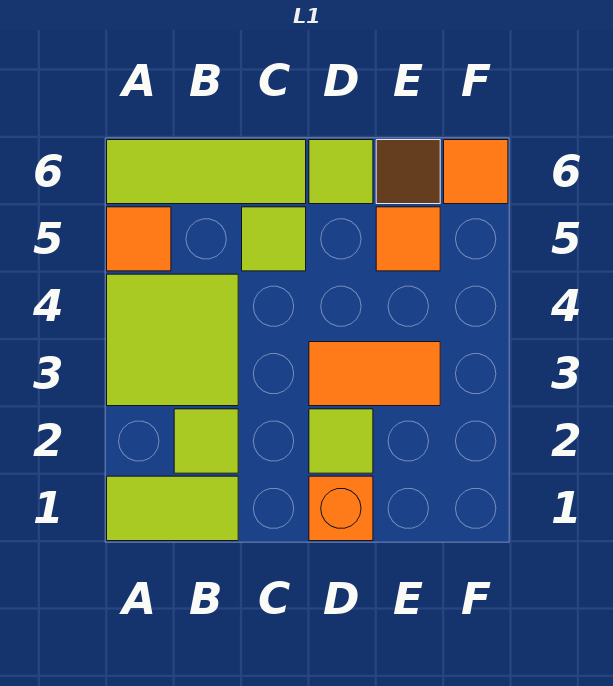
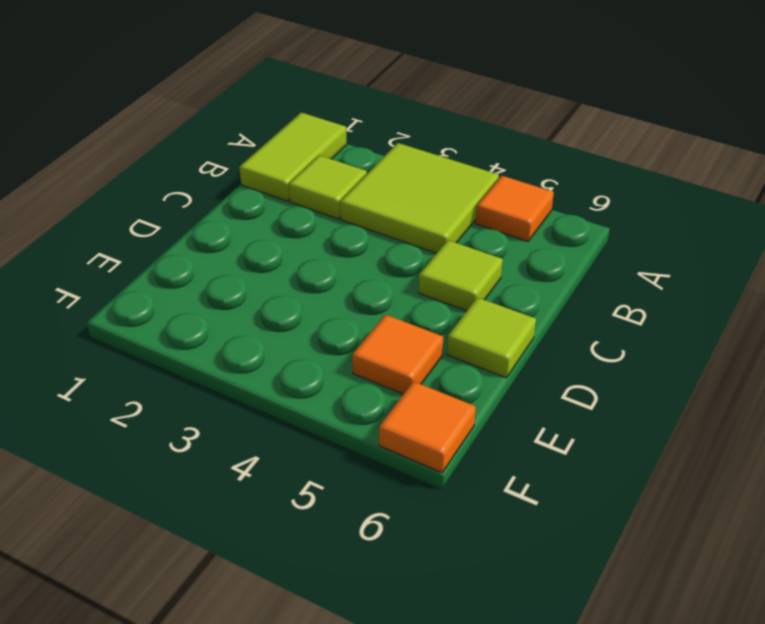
none -> lime tile A6:C6 level 1
none -> orange brick D1 level 1
none -> lime tile D2 level 1

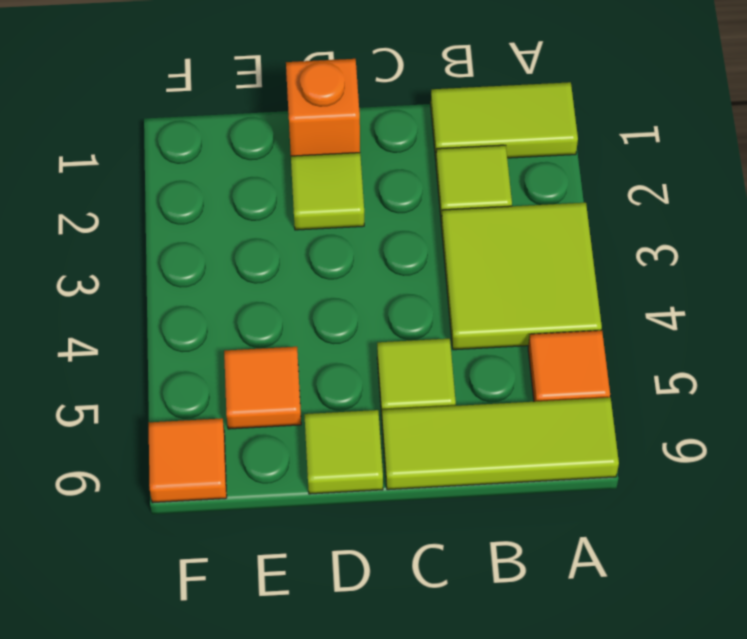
none -> orange tile D3:E3 level 1
none -> brown tile E6 level 1

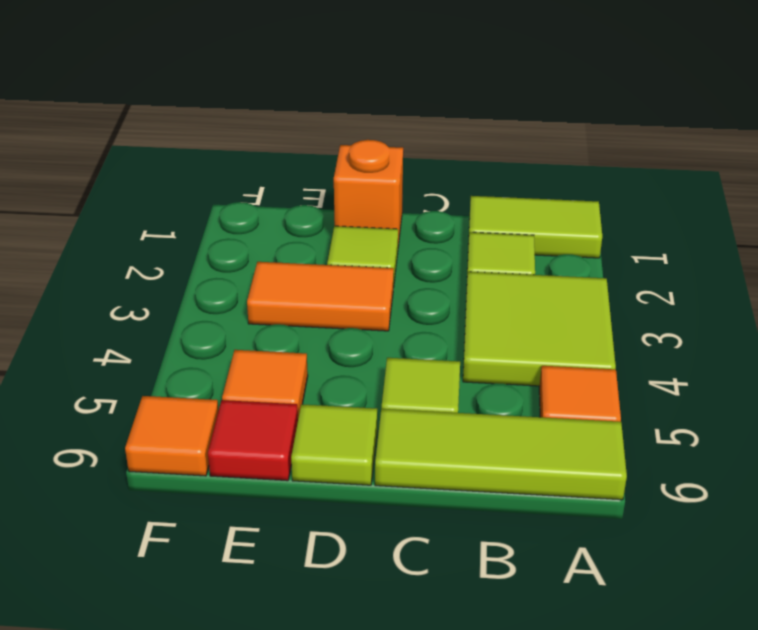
red tile E6 level 1 -> brown tile E6 level 1

